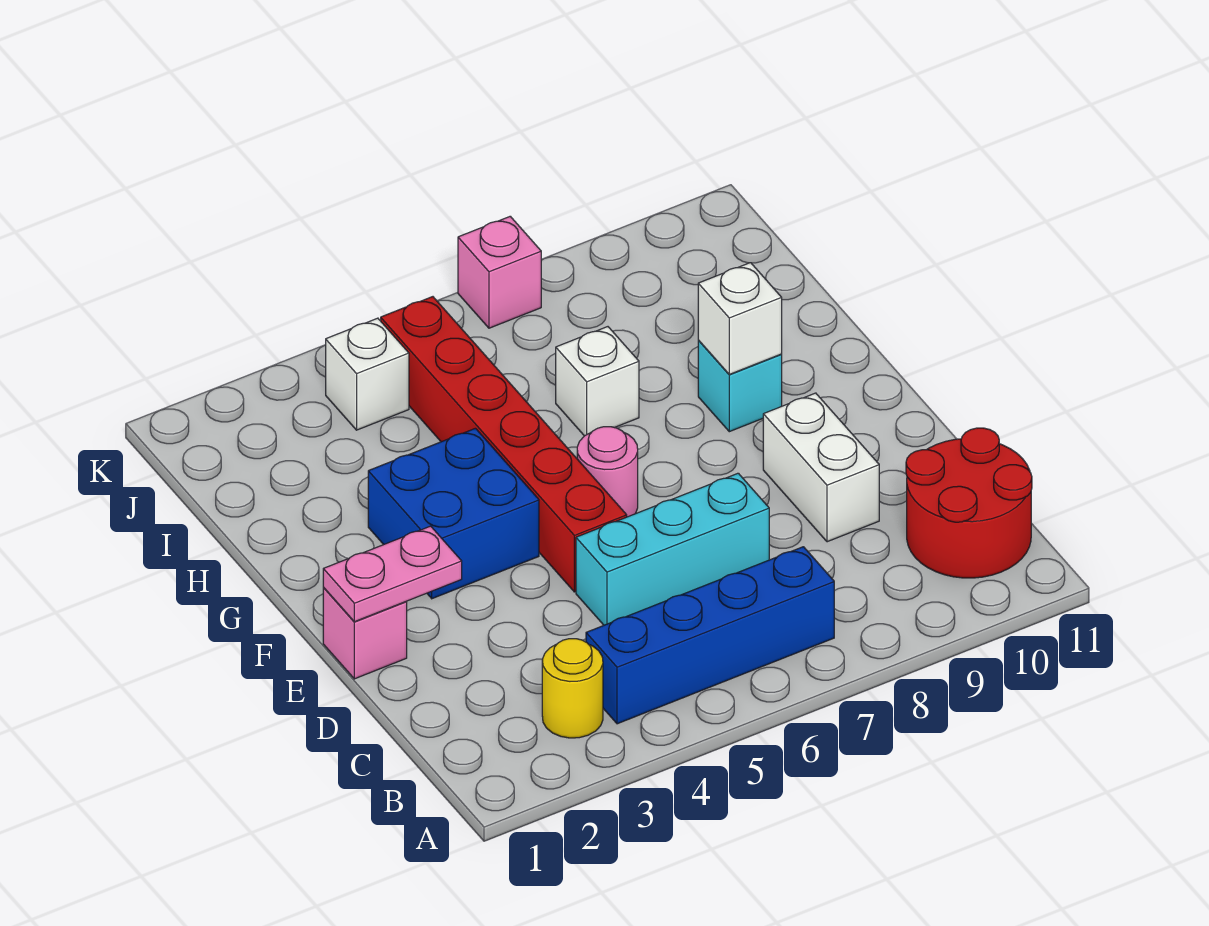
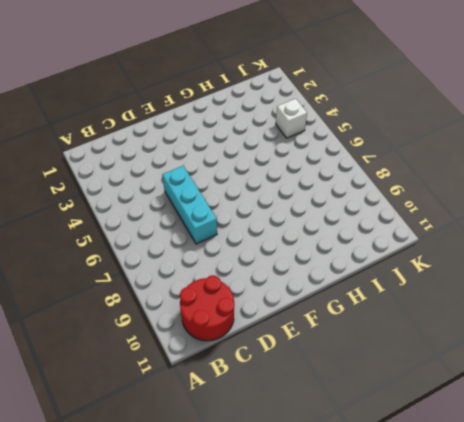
none -> yellow round brick B3 level 1
none -> blue brick B4:B7 level 1
none -> white brick D9:E9 level 1

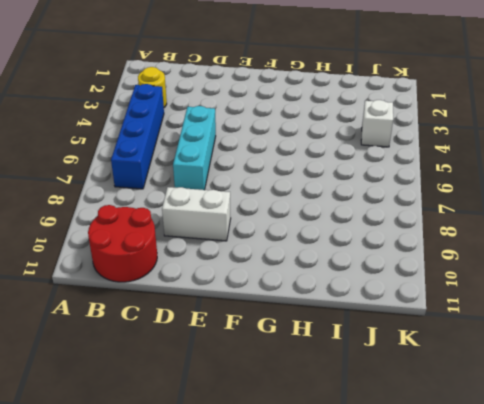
none -> pink brick E1 level 1
none -> red brick E5:J5 level 1
none -> blue brick F3:G4 level 1

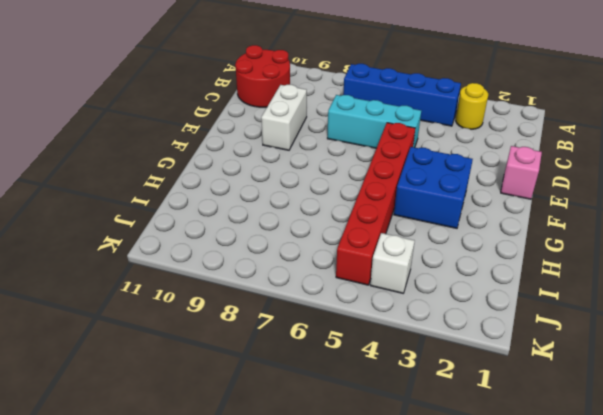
none -> pink round brick F6 level 1
none -> cyan brick G9 level 1
none -> white brick H7 level 1

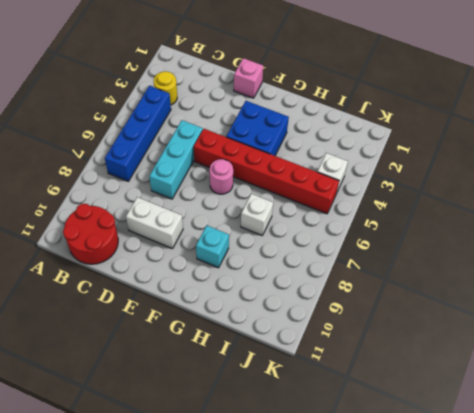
none -> pink brick K7 level 1
none -> pink plate E1:E2 level 2
none -> white brick G9 level 2

